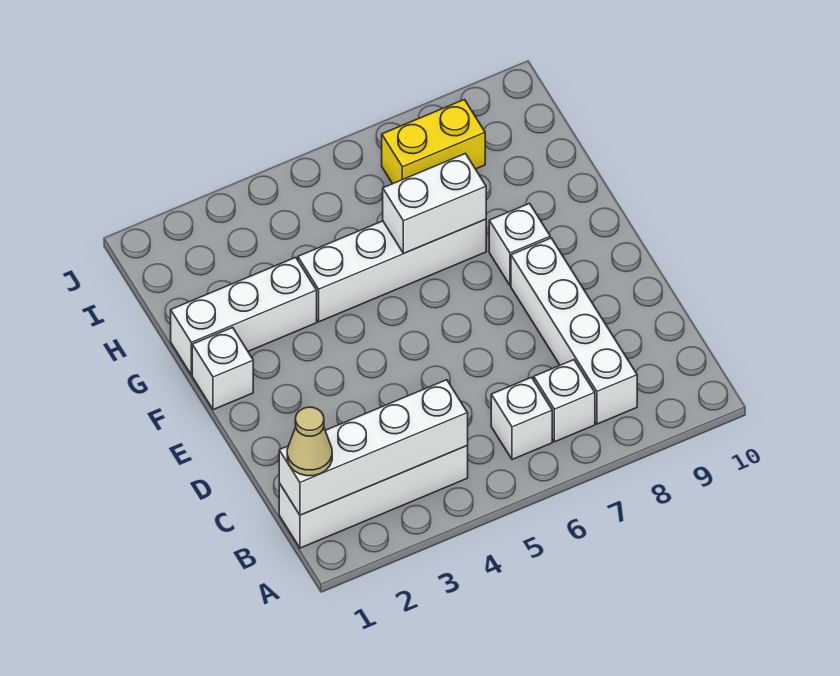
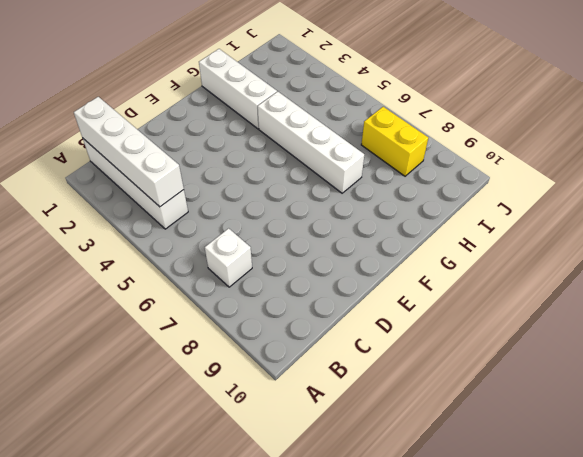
none -> white brick B6 level 1
none -> white brick B8:E8 level 1
none -> white brick F1 level 1

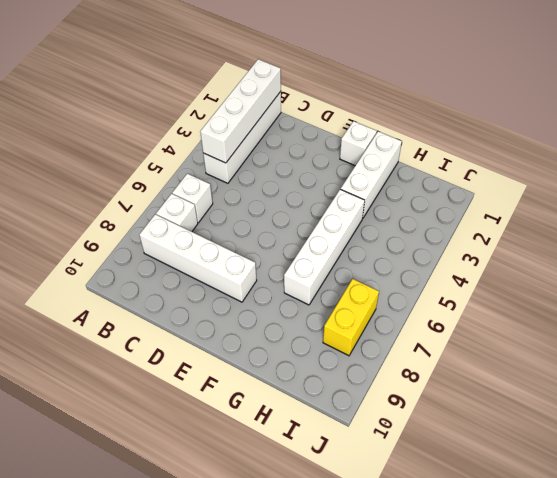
none -> white brick F8 level 1
none -> white brick G6:G7 level 2
none -> tan cone B1 level 3

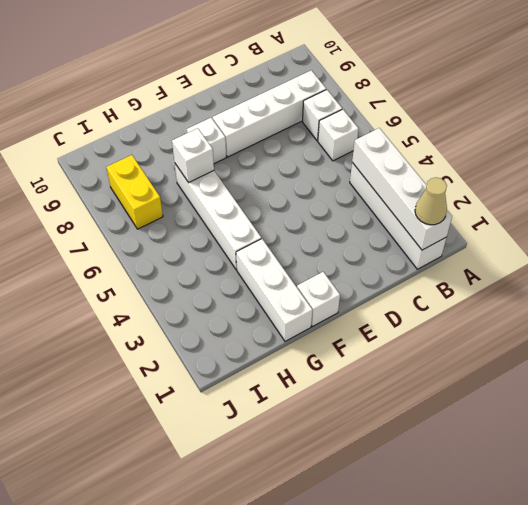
white brick G7 level 2 -> white brick G6:G7 level 2

